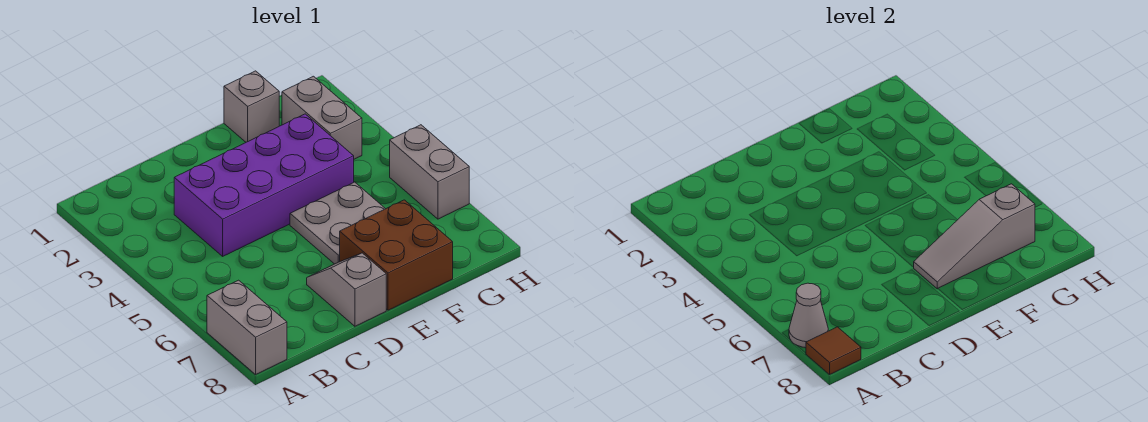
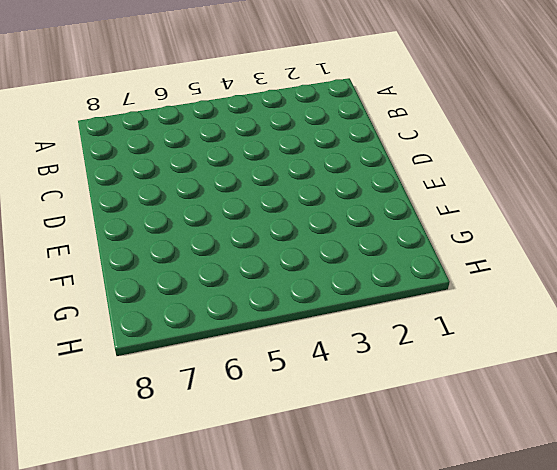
none -> grey brick A7:A8 level 1
none -> purple brick C3:F4 level 1

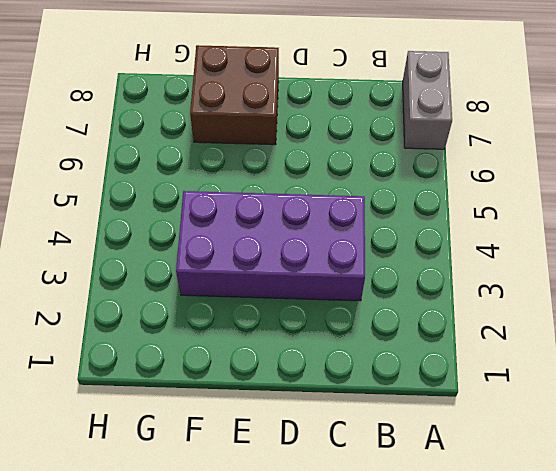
none -> grey slope D7:D8 level 1 top 8
none -> grey plate E5:F6 level 1

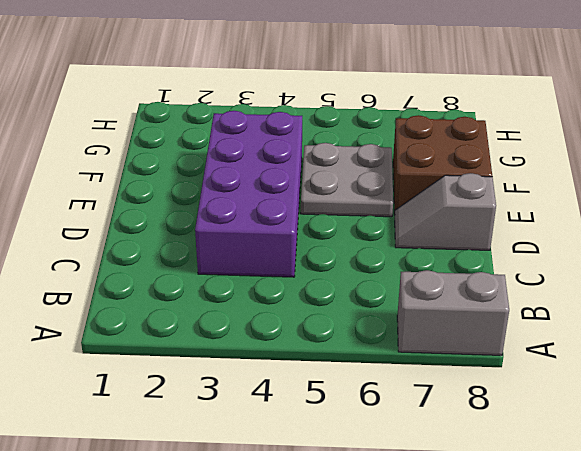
none -> grey brick F1 level 1
none -> grey brick G2:G3 level 1

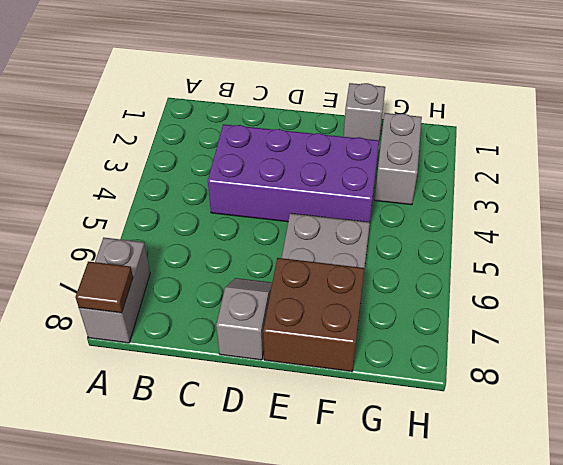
none -> grey brick H5:H6 level 1
none -> grey cone A7 level 2

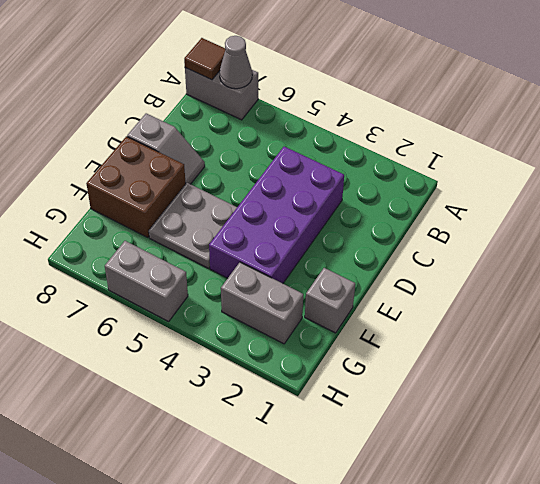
none -> grey slope E7:G7 level 2 top G

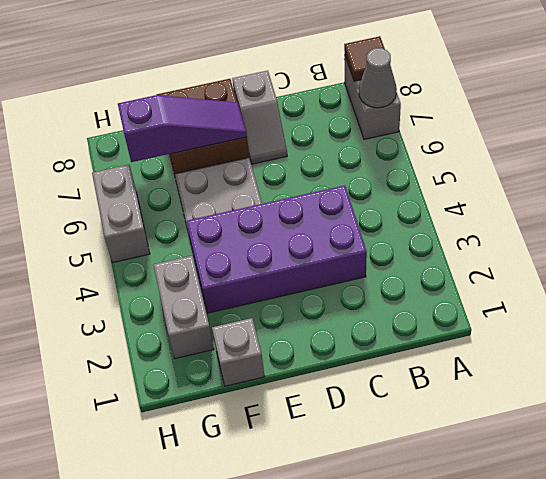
purple slope E7:G7 level 2 top G -> grey slope E7:G7 level 2 top G

